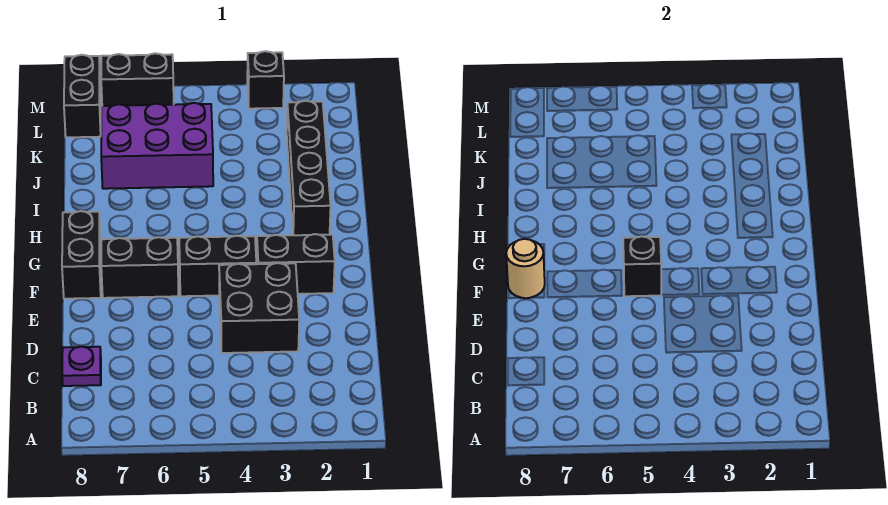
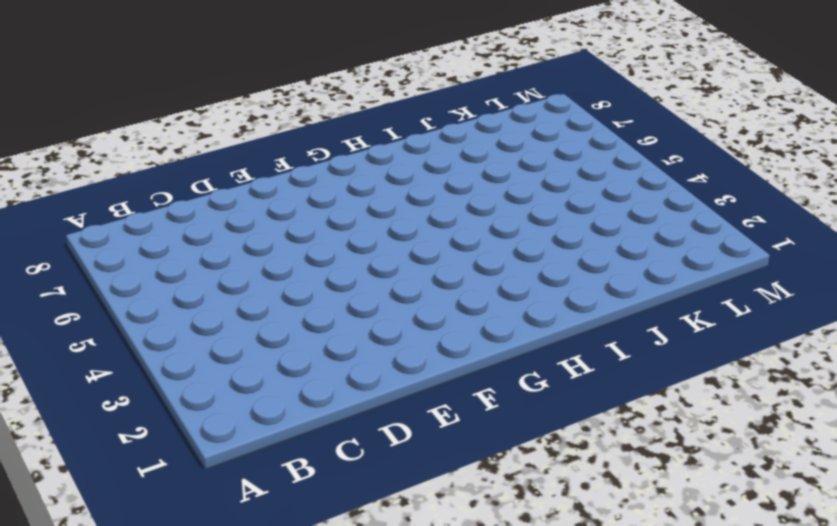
none -> purple plate C8 level 1
none -> black brick D3:E4 level 1
none -> black brick F2:F3 level 1

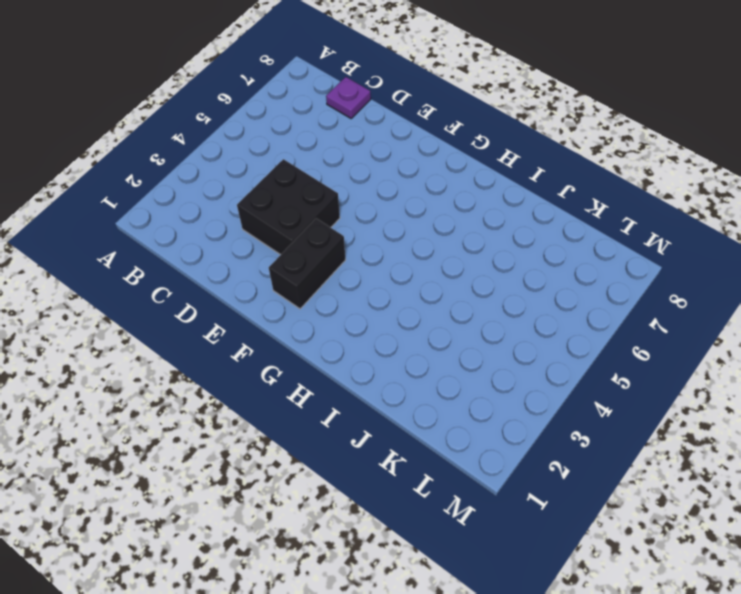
none -> black brick F4:F5 level 1
none -> black brick F6:F7 level 1
none -> black brick F8:G8 level 1

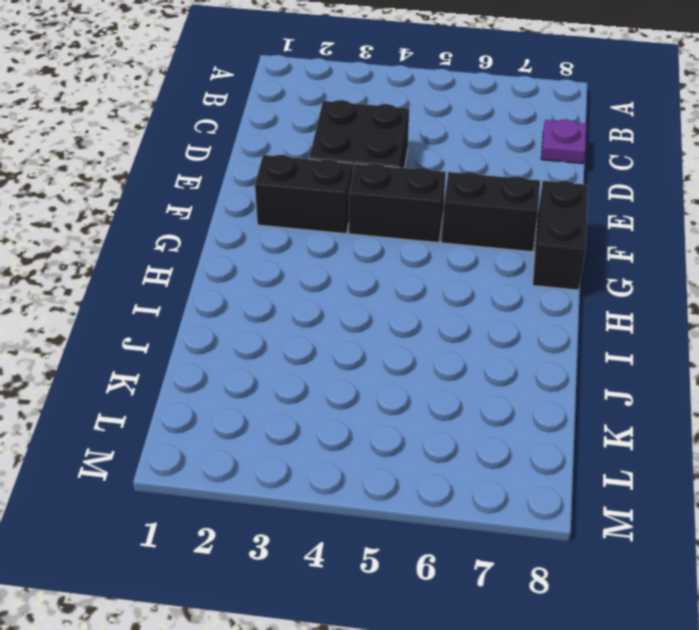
none -> black brick H2:K2 level 1
none -> purple brick J5:K7 level 1
none -> black brick L8:M8 level 1

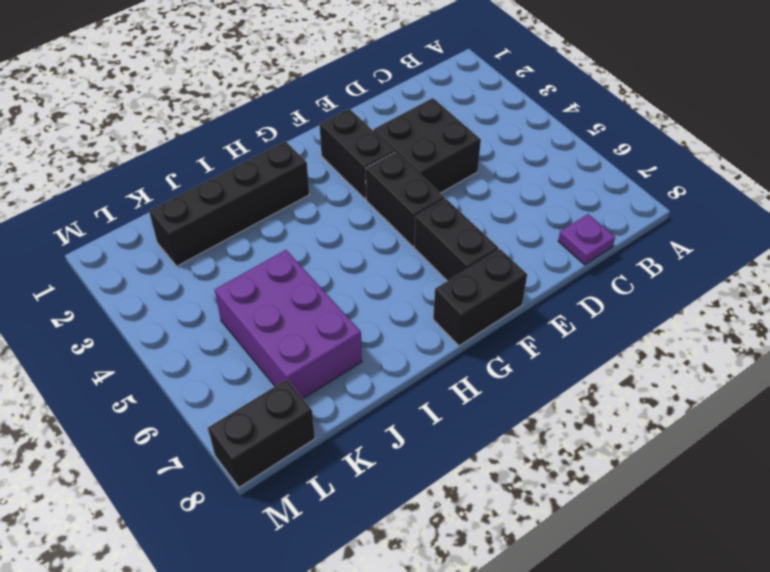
none -> black brick M3 level 1
none -> black brick M6:M7 level 1
none -> black brick F5 level 2

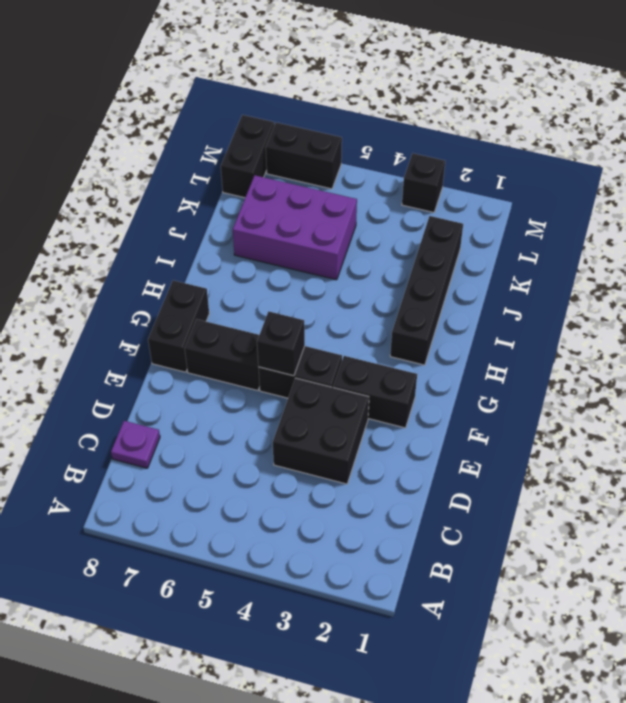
none -> tan round brick F8 level 2

